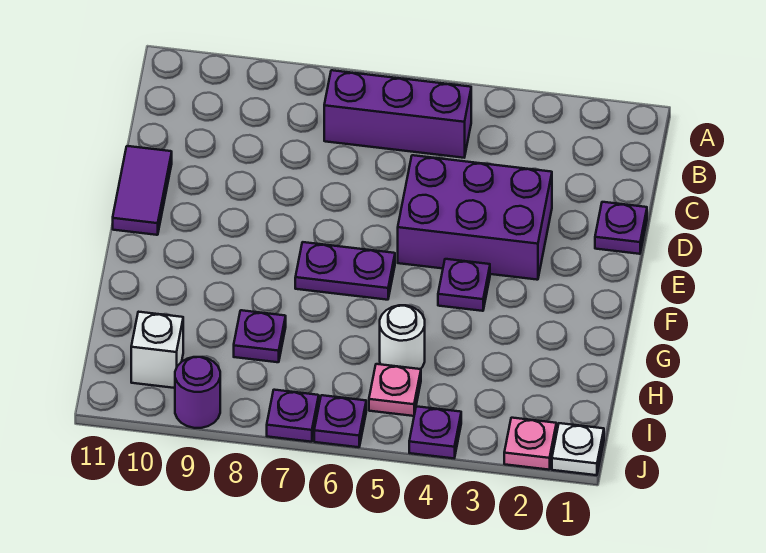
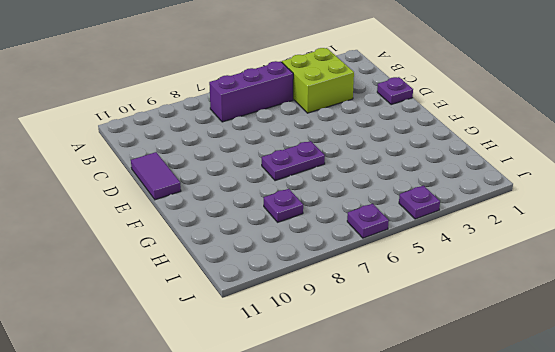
lime brick B3:C4 level 1 -> none
none -> purple brick D3:E5 level 1
none -> purple plate F4 level 1
none -> white round brick H5 level 1

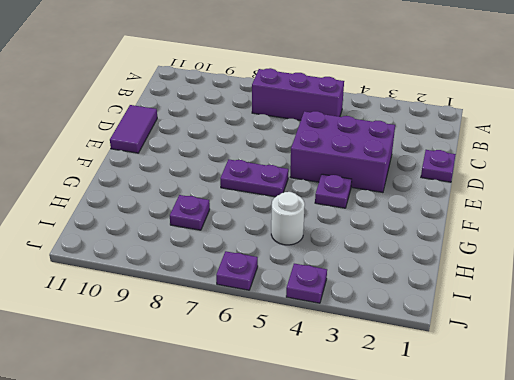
none -> pink plate I5 level 1
none -> white brick I10 level 1
none -> white plate J1 level 1

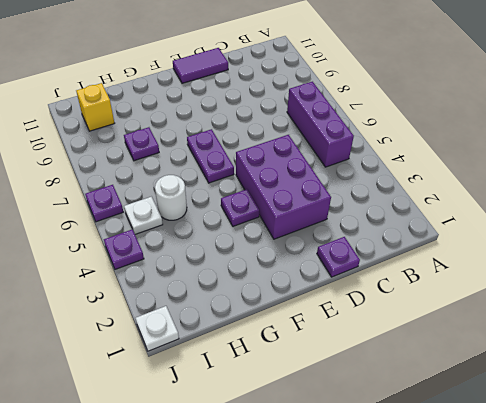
white plate I5 level 1 -> pink plate I5 level 1
yellow brick I10 level 1 -> white brick I10 level 1
none -> pink plate J2 level 1
none -> purple plate J7 level 1
none -> purple round brick J9 level 1

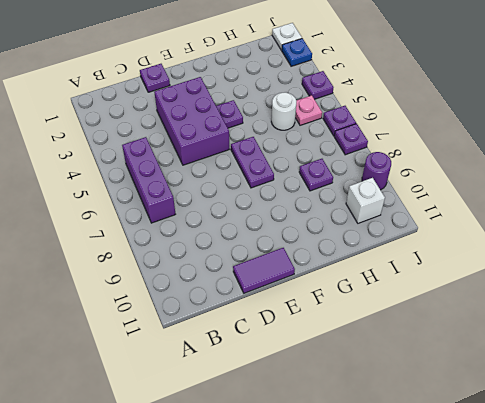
blue plate J2 level 1 -> pink plate J2 level 1

